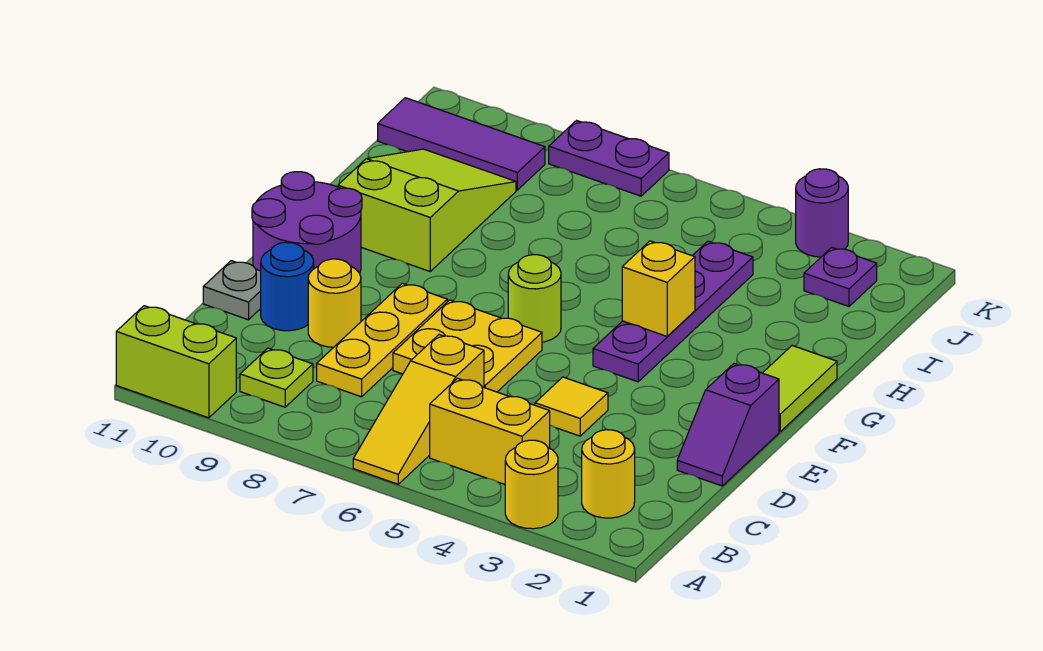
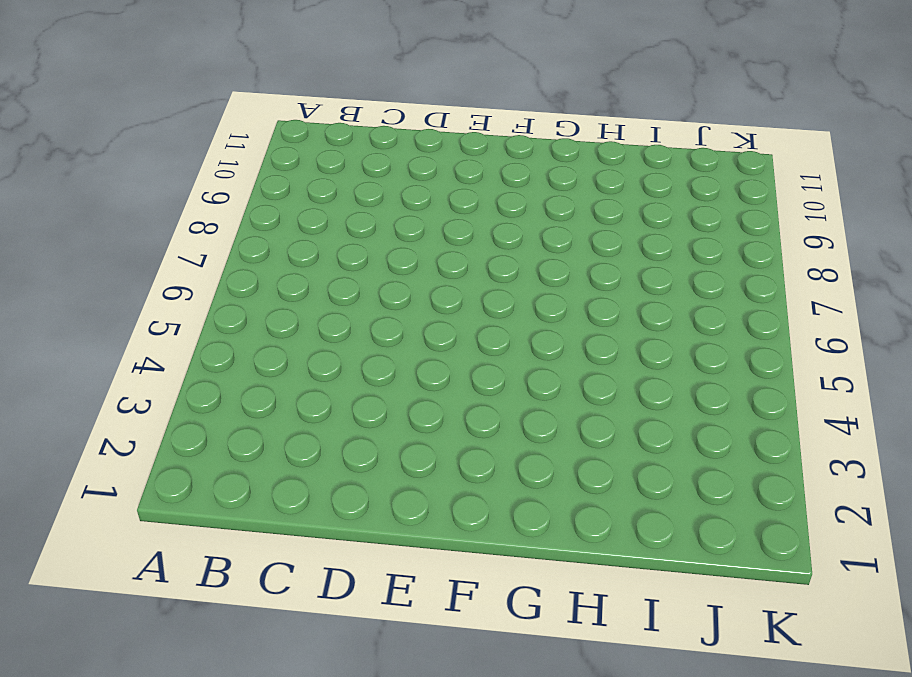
none -> yellow round brick A3 level 1
none -> yellow slope A6:C6 level 1 top C
none -> lime brick A10:A11 level 1

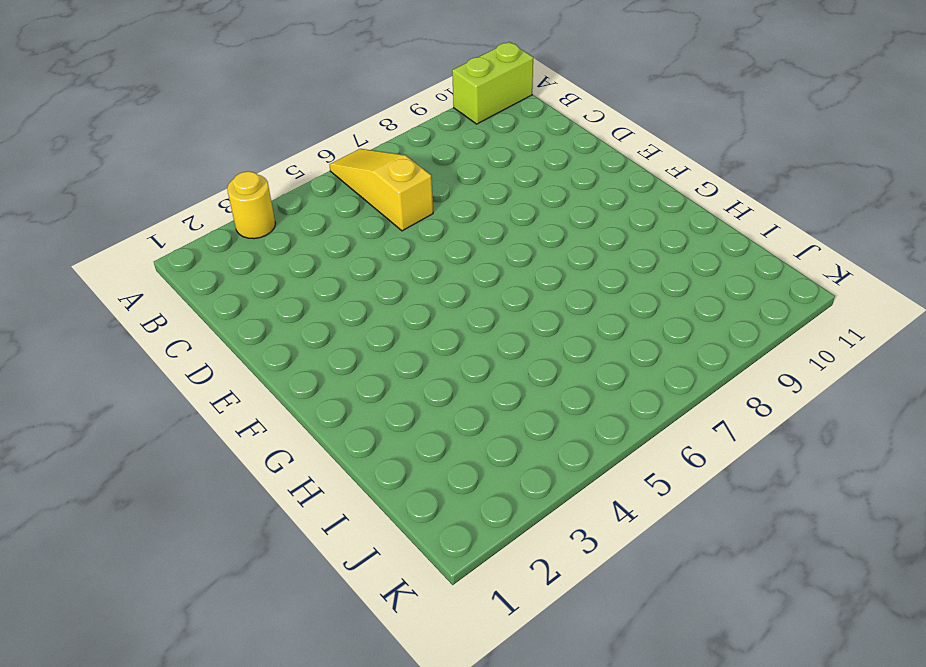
none -> yellow round brick B2 level 1
none -> yellow brick B4:B5 level 1
none -> lime plate B9 level 1

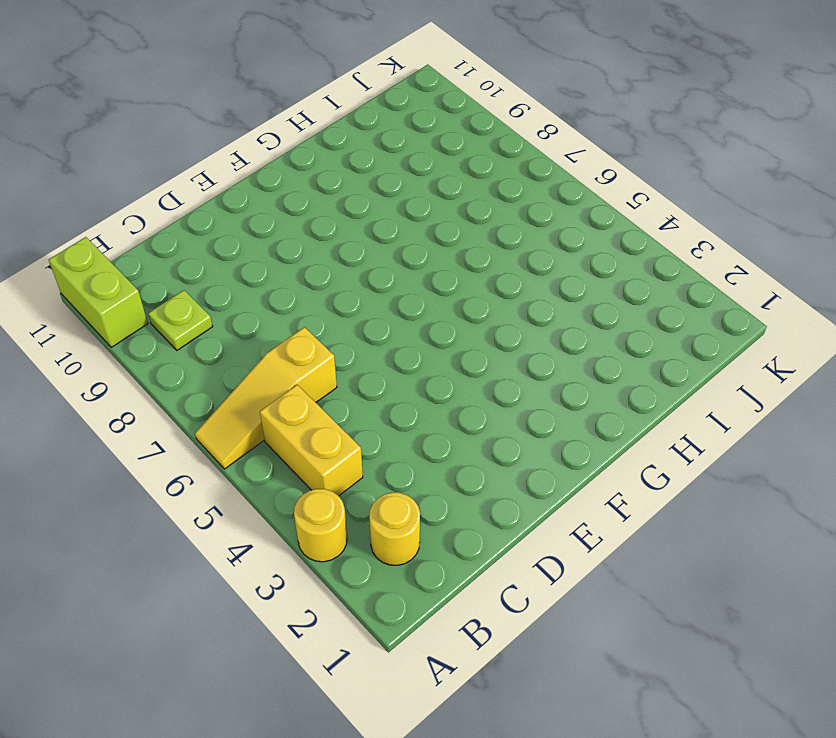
none -> yellow plate C8:E8 level 1
none -> purple slope D1:E1 level 1 top E
none -> yellow tile D4 level 1

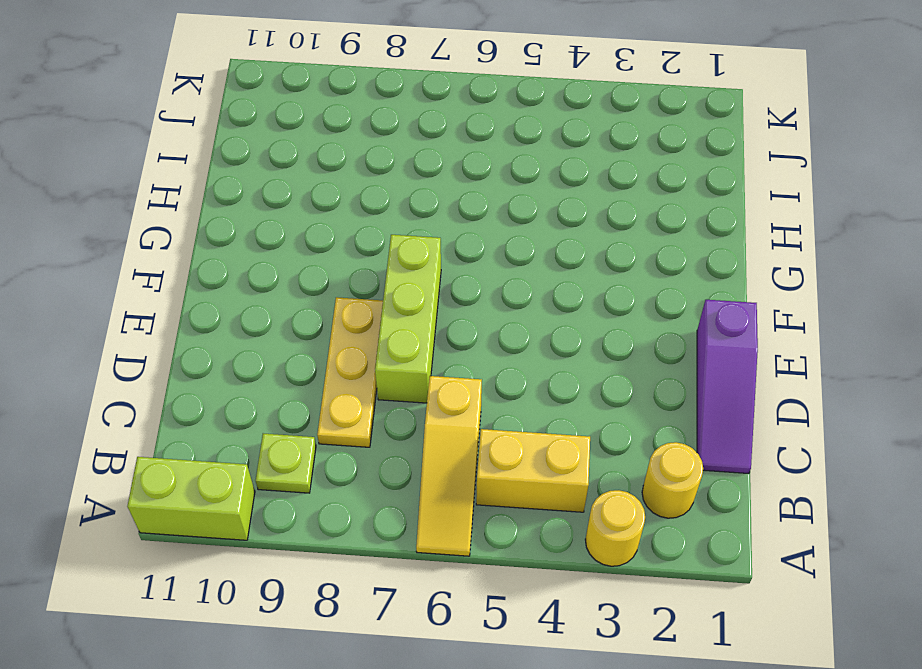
purple slope C1:E1 level 1 top E -> purple slope D1:E1 level 1 top E
lime brick D7:F7 level 1 -> yellow plate D6:E7 level 1
none -> yellow tile D4 level 1
none -> yellow round brick D9 level 1
none -> blue round brick D10 level 1

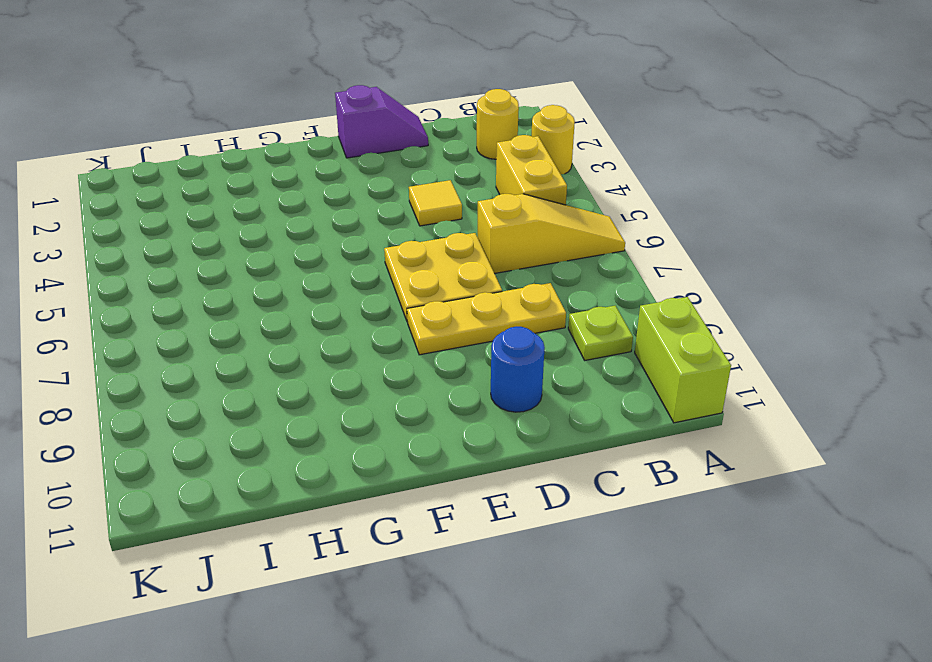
none -> yellow round brick D9 level 1
none -> grey plate D11 level 1
none -> purple round brick E10:F11 level 1

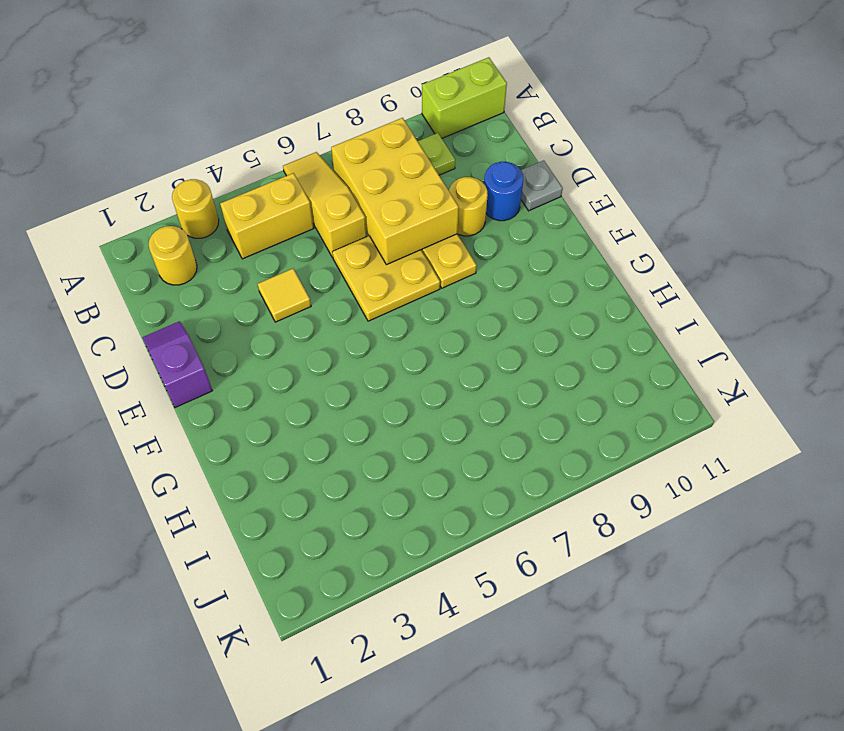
yellow brick B7:D8 level 2 -> none
none -> purple round brick E10:F11 level 1
none -> lime tile F1:G1 level 1
none -> purple plate F4:I4 level 1

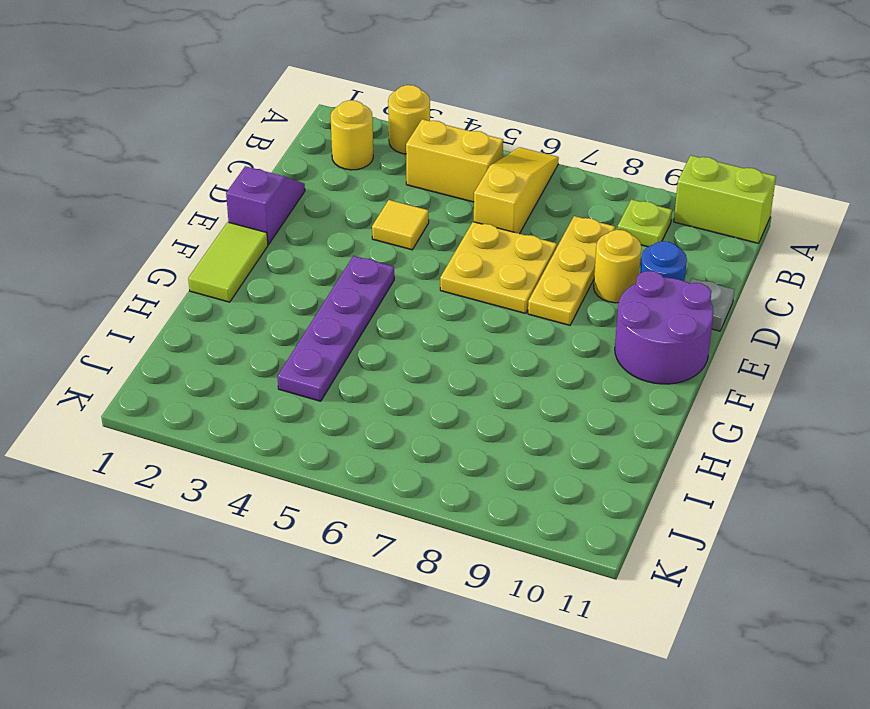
none -> lime round brick F6 level 1
none -> lime slope G9:I10 level 1 top G
none -> purple plate J2 level 1

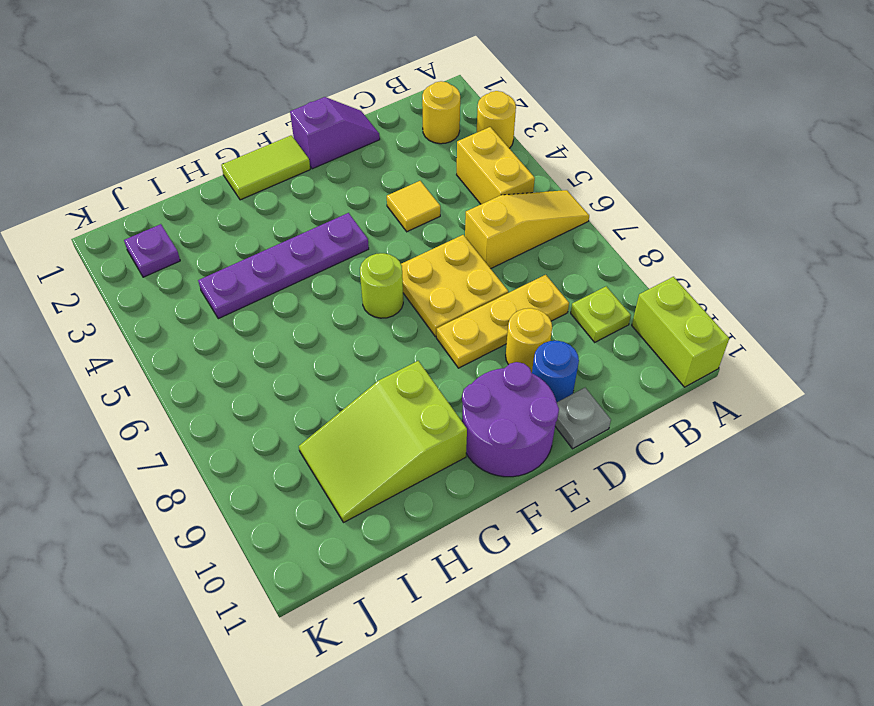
none -> purple tile J9:J11 level 1
none -> purple round brick K3 level 1
none -> purple plate K7:K8 level 1

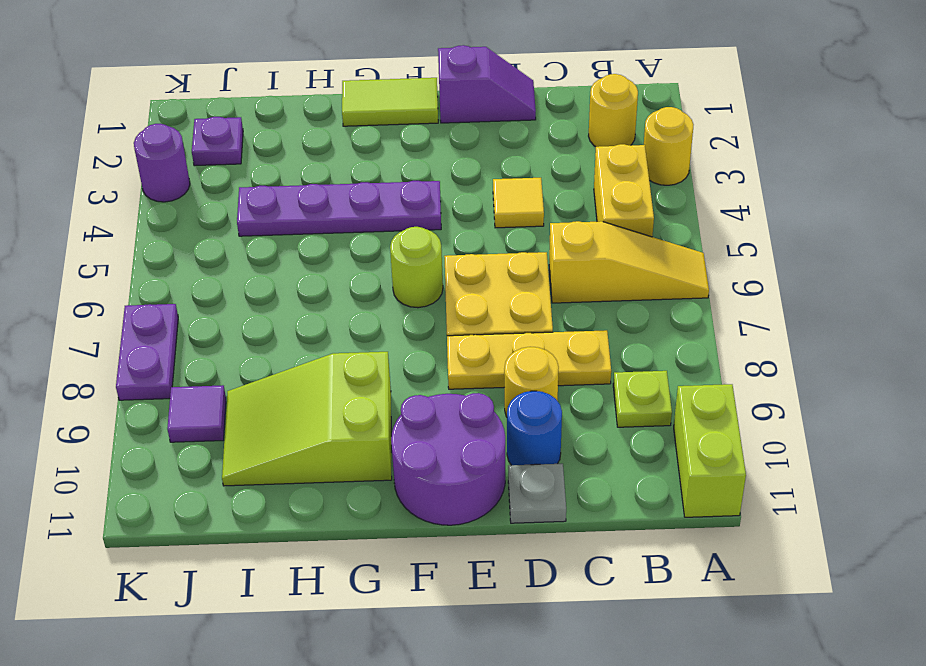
purple tile J9 level 1 -> purple tile J9:J11 level 1
none -> yellow brick G4 level 2

